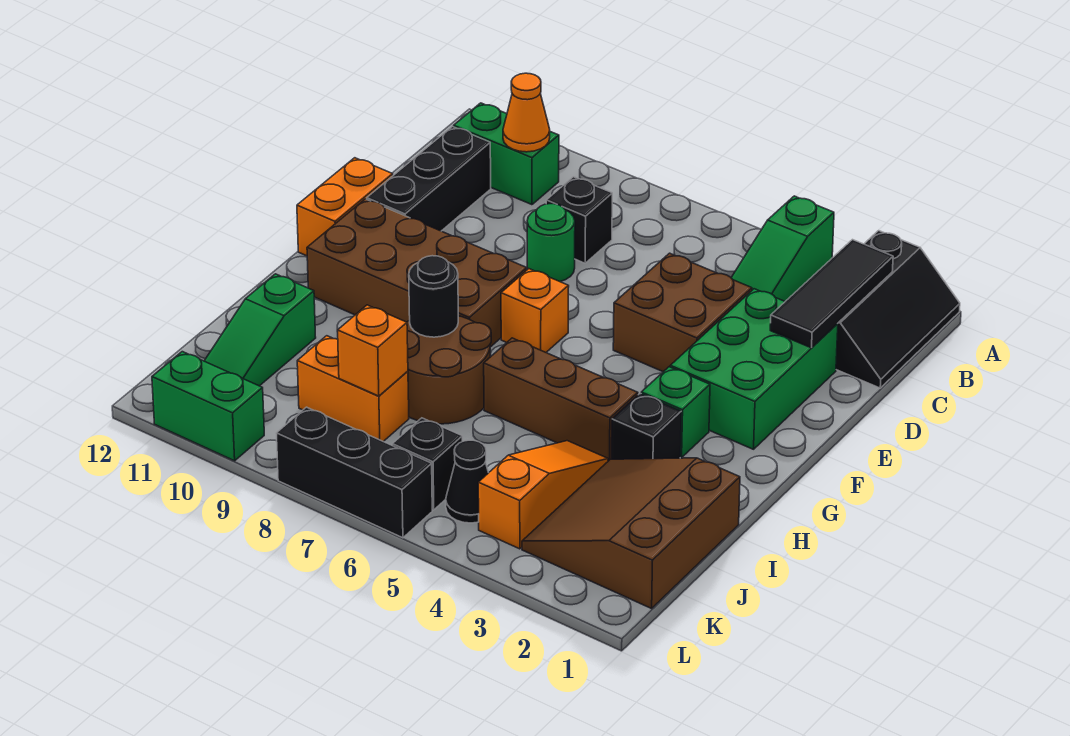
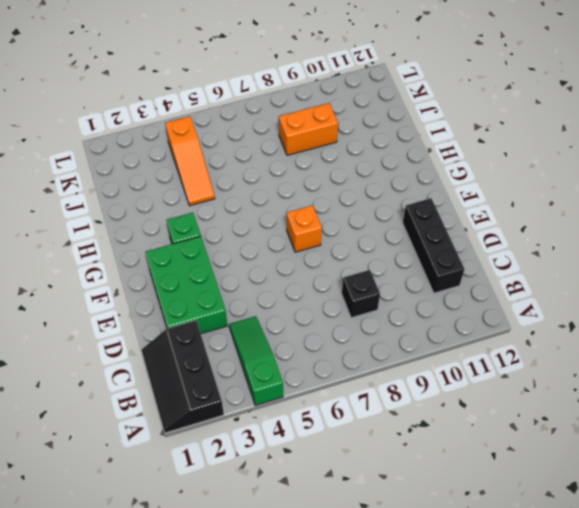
none -> green brick B10:B11 level 1
none -> brown brick D4:E5 level 1
none -> green round brick D8 level 1

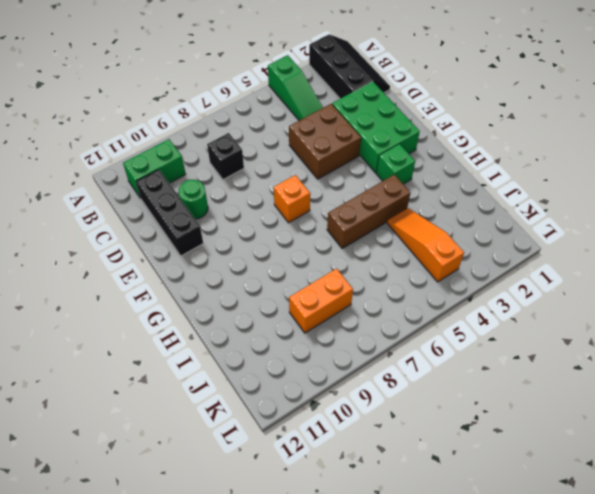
green round brick D10 level 1 -> green round brick D8 level 1
none -> orange brick E12:F12 level 1
none -> brown brick F8:G11 level 1
none -> black brick H3 level 1

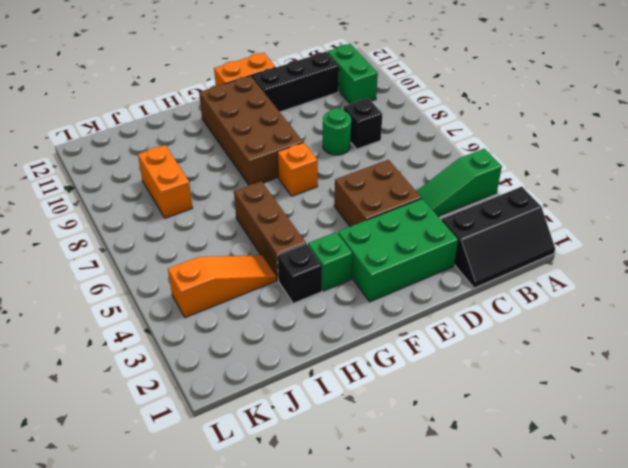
none -> brown round brick H7:I8 level 1
none -> brown slope I1:K3 level 1 top 1
none -> green slope I11:K11 level 1 top I

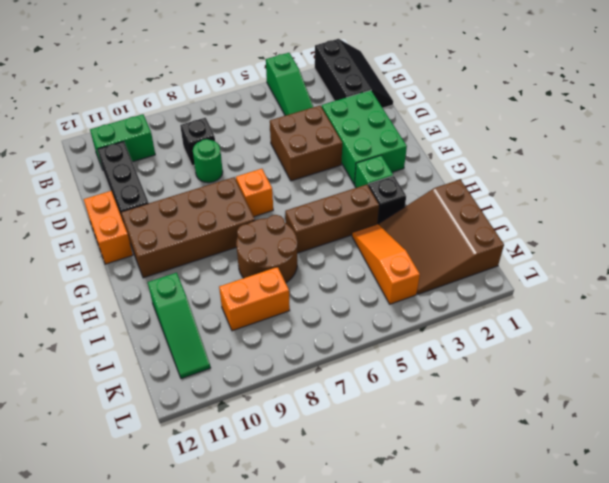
none -> black cone K5 level 1
none -> black brick K6 level 1
none -> black brick L6:L8 level 1

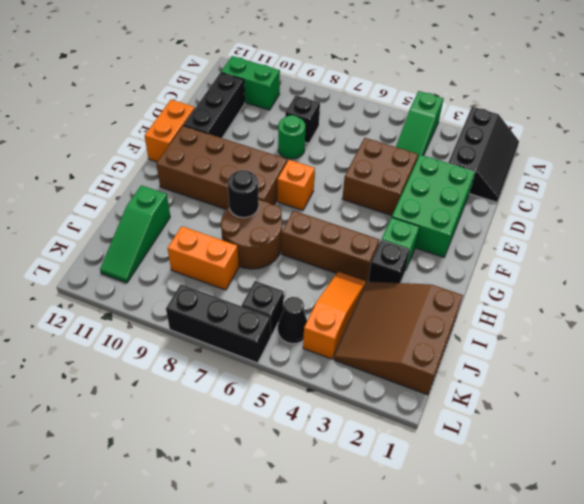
none -> green brick L10:L11 level 1
none -> black tile B2:D2 level 2
none -> orange cone B10 level 2

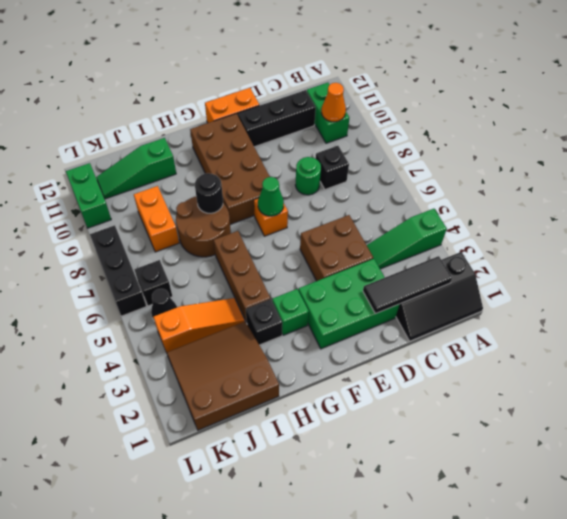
green cone F7 level 2 -> none
none -> orange brick J8 level 2

